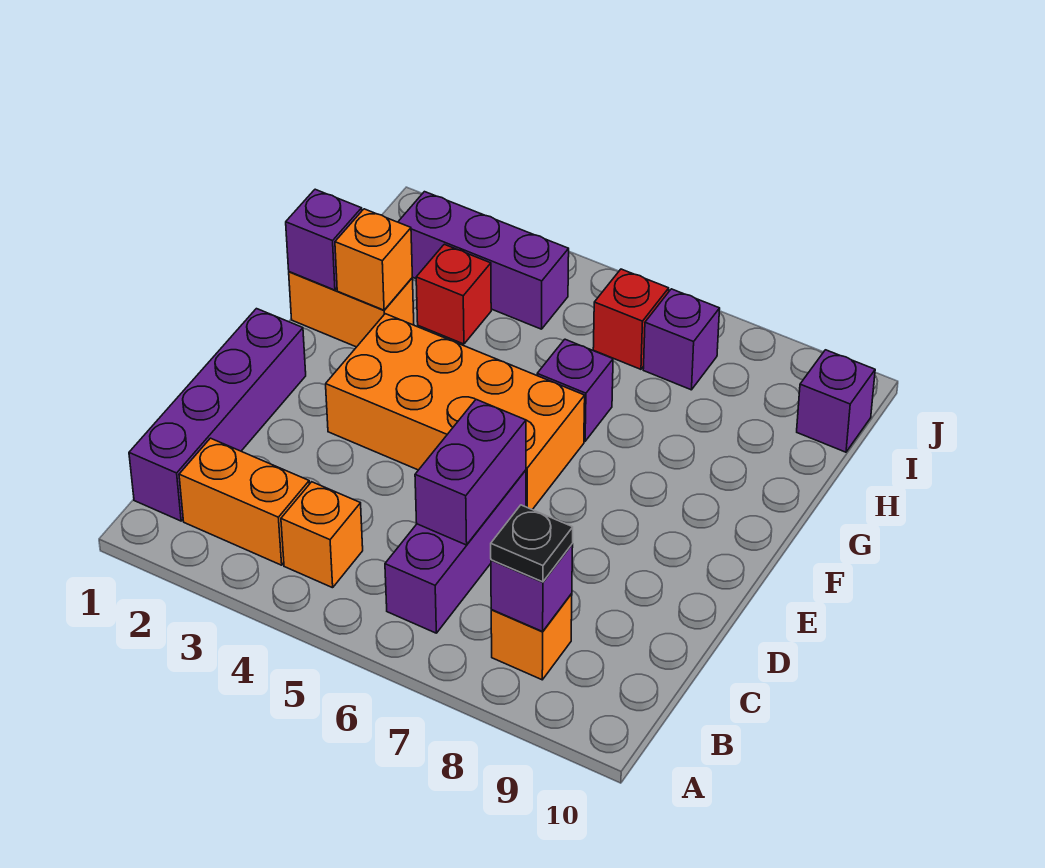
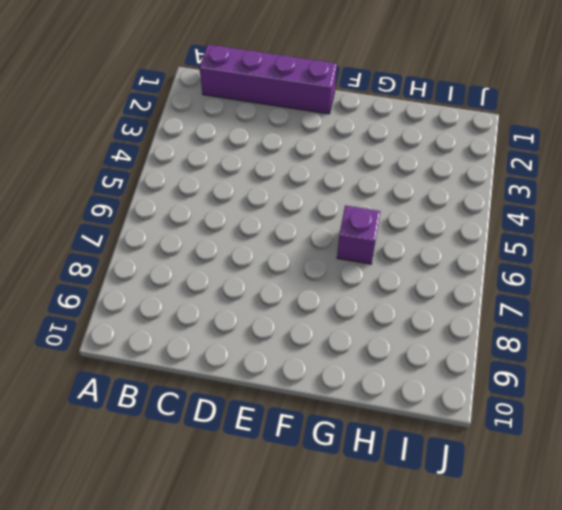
none -> orange brick B2:B3 level 1
none -> orange brick B4 level 1
none -> purple brick B6:D6 level 1

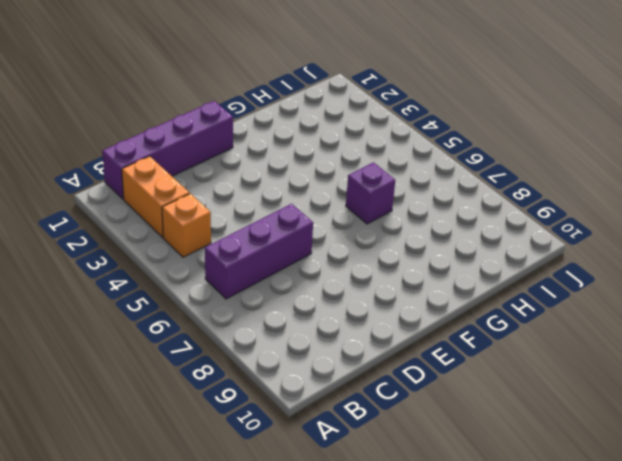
none -> orange brick B8 level 1
none -> orange brick E3:F6 level 1
none -> orange brick G1:G2 level 1

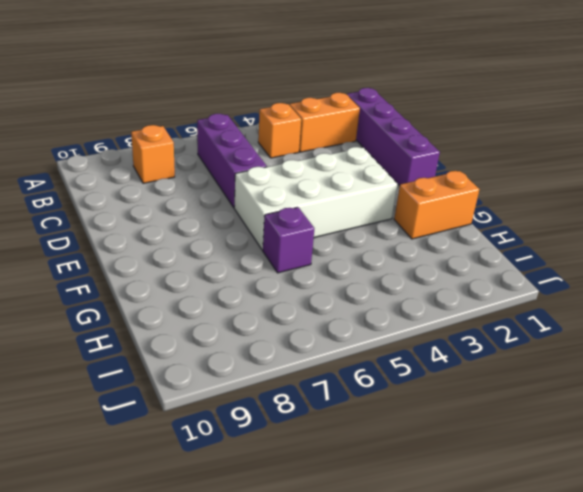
white brick E3:F6 level 1 -> orange brick E3:F6 level 1
none -> red brick H3 level 1
none -> purple brick I2:I4 level 1
none -> red brick I6 level 1

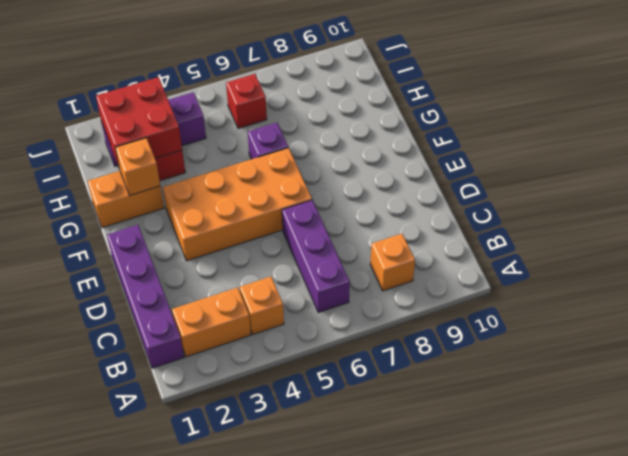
red brick H2:I3 level 2 -> none
none -> purple brick I7 level 1
none -> purple brick I10 level 1
none -> purple brick B8 level 2

